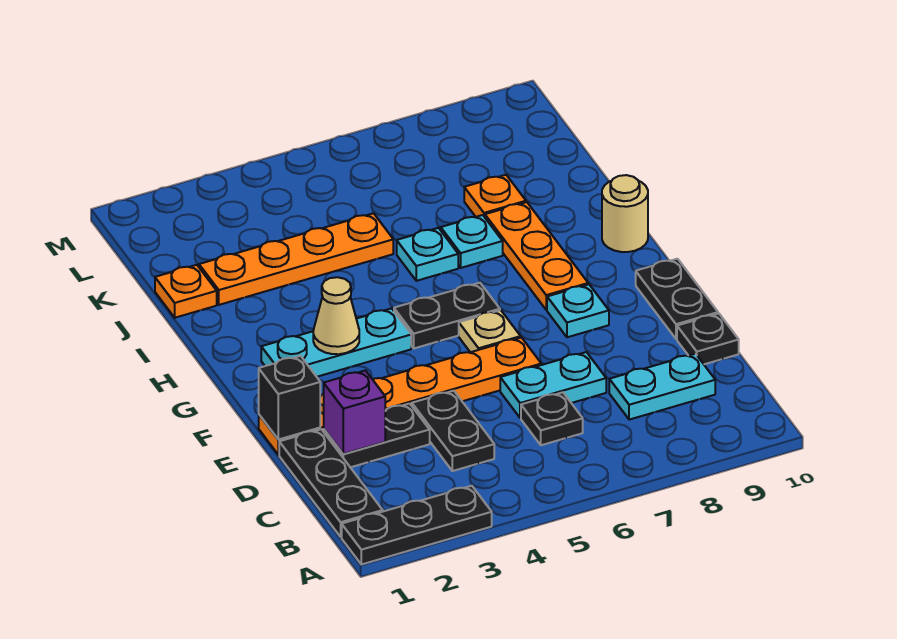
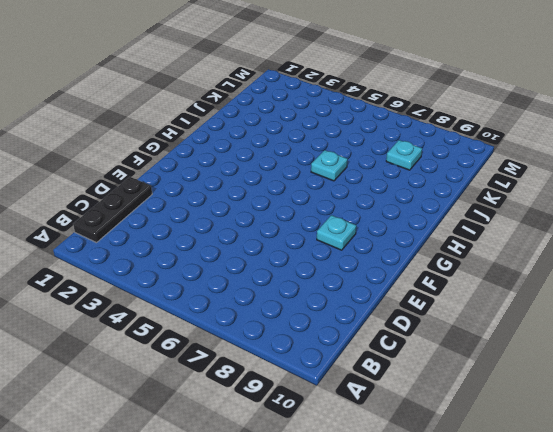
cyan plate K8 level 1 -> cyan plate I7 level 1
none -> black plate A1:A3 level 1
none -> black plate C4:D4 level 1
none -> black plate C6 level 1

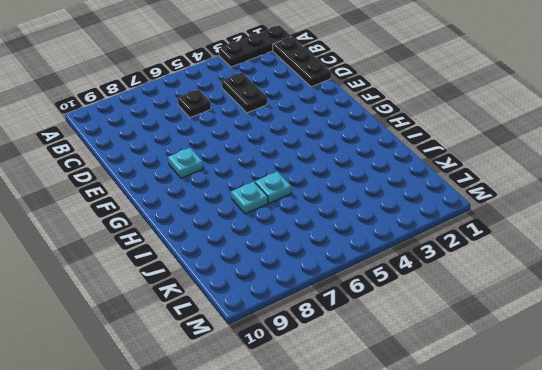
none -> cyan plate C8:C9 level 1
none -> black plate D2:D3 level 1
none -> cyan plate D6:D7 level 1

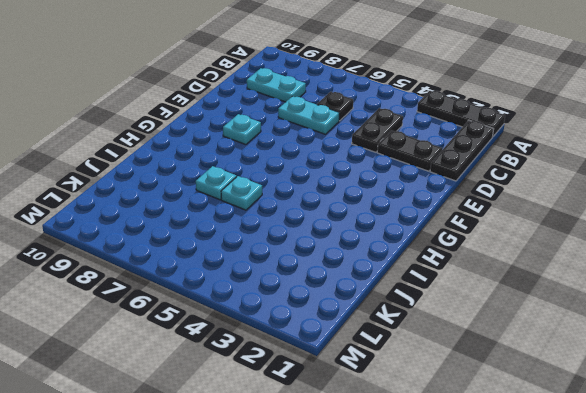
none -> black plate D10 level 1
none -> orange plate E1:E6 level 1
none -> black plate E10:F10 level 1

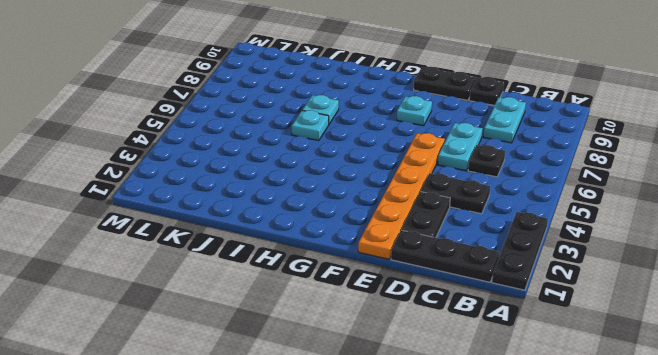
none -> tan plate F6 level 1
none -> cyan plate G2:G4 level 1
none -> black plate G5:G6 level 1

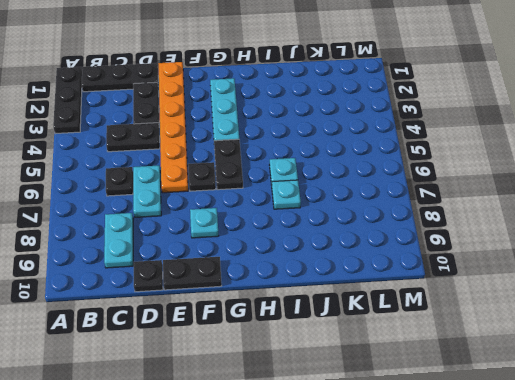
black plate F6 level 1 -> tan plate F6 level 1
none -> orange plate G8:I8 level 1
none -> tan round brick H10 level 1
none -> orange plate J1 level 1

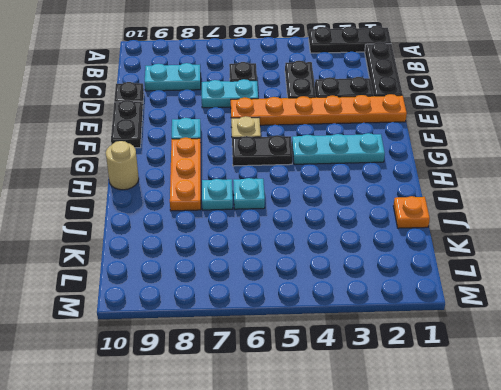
none -> orange plate J2:J5 level 1
none -> orange plate J8 level 1
none -> purple brick D2 level 2

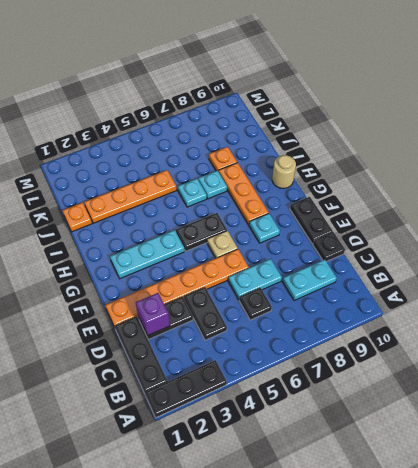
none -> black brick E1 level 2
none -> tan cone G3 level 2

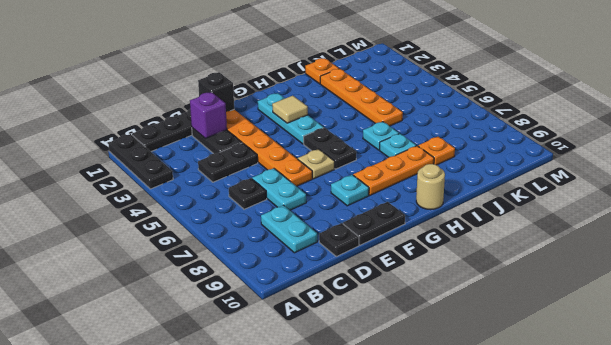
tan tile G3 level 2 -> tan cone G3 level 2

